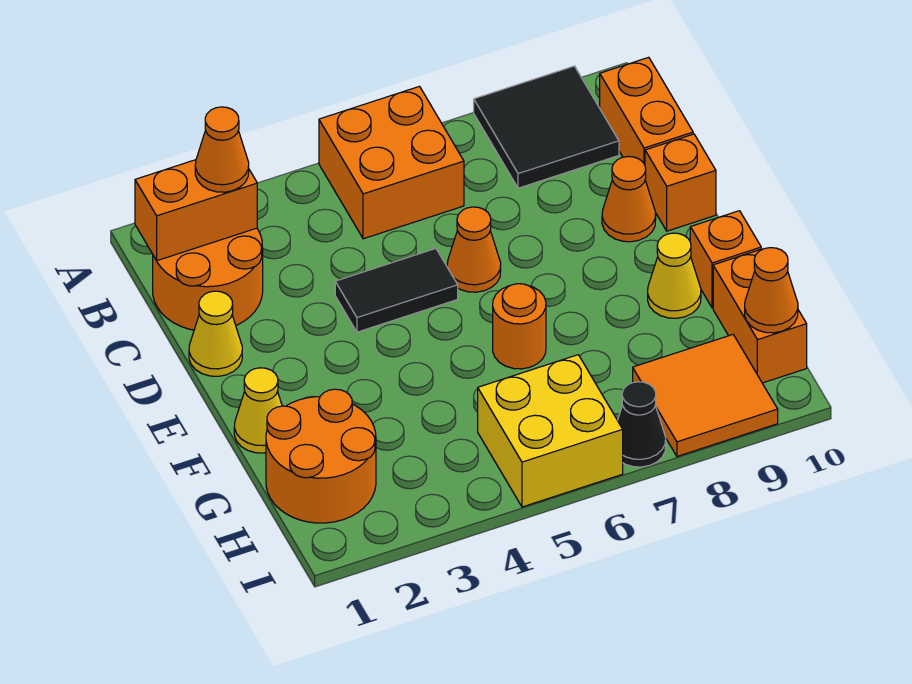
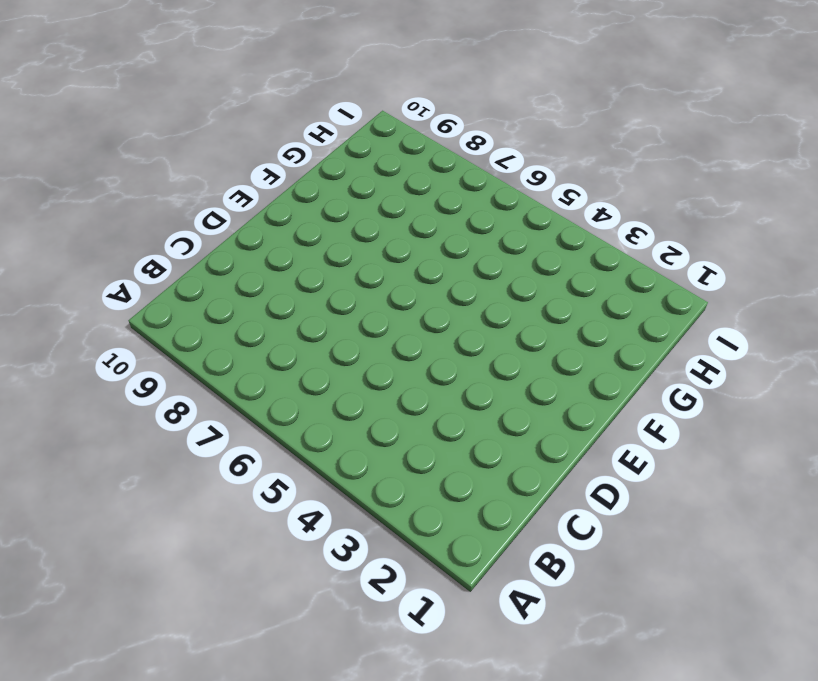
none -> orange brick A5:B6 level 1
none -> black tile A8:B9 level 1
none -> orange round brick B1:C2 level 1

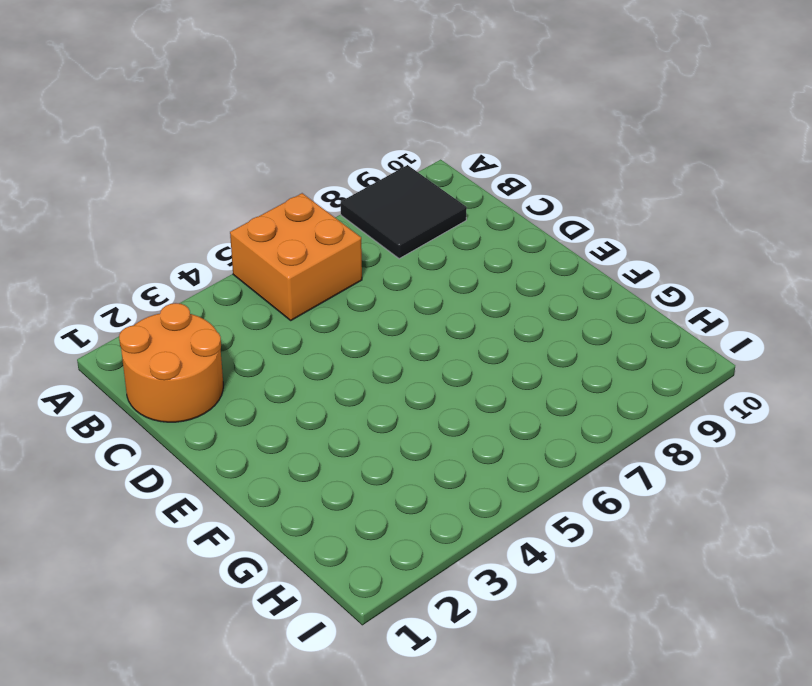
none -> orange brick B10:C10 level 1
none -> yellow cone D1 level 1
none -> black tile D4:D5 level 1

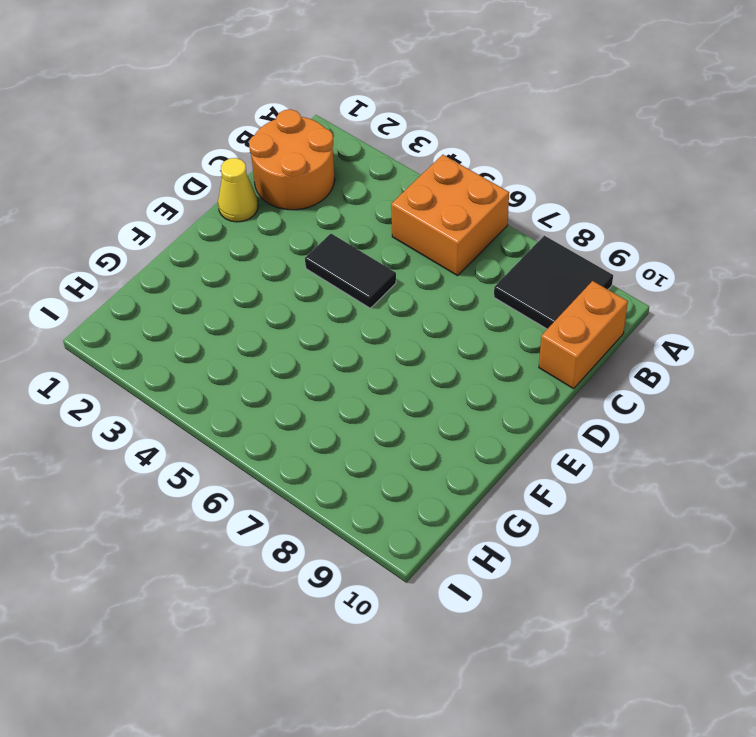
none -> orange cone D6 level 1
none -> orange cone D9 level 1
none -> orange brick D10 level 1

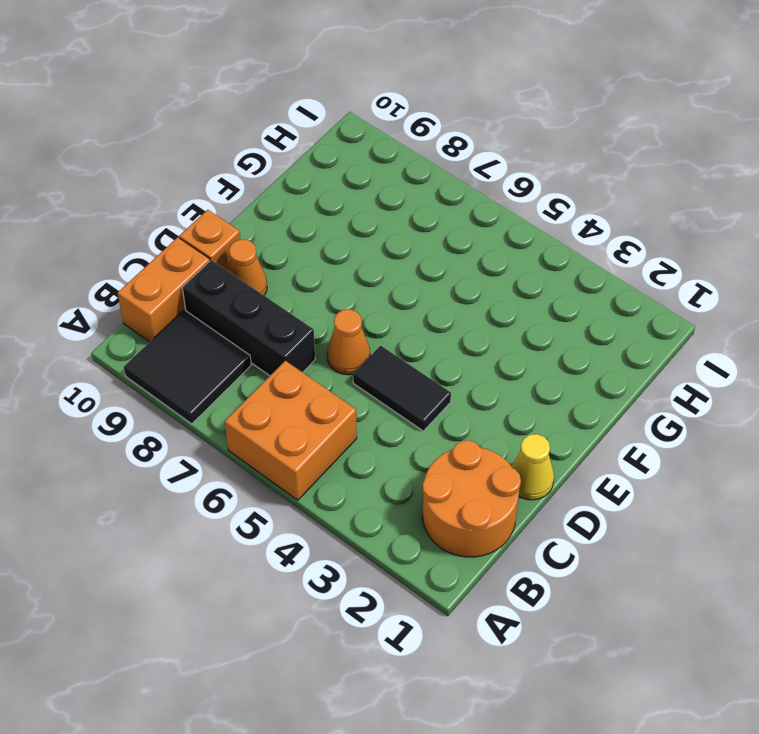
black brick C7:C9 level 1 -> none
none -> yellow cone F1 level 1
none -> orange round brick F6 level 1
none -> yellow cone F9 level 1

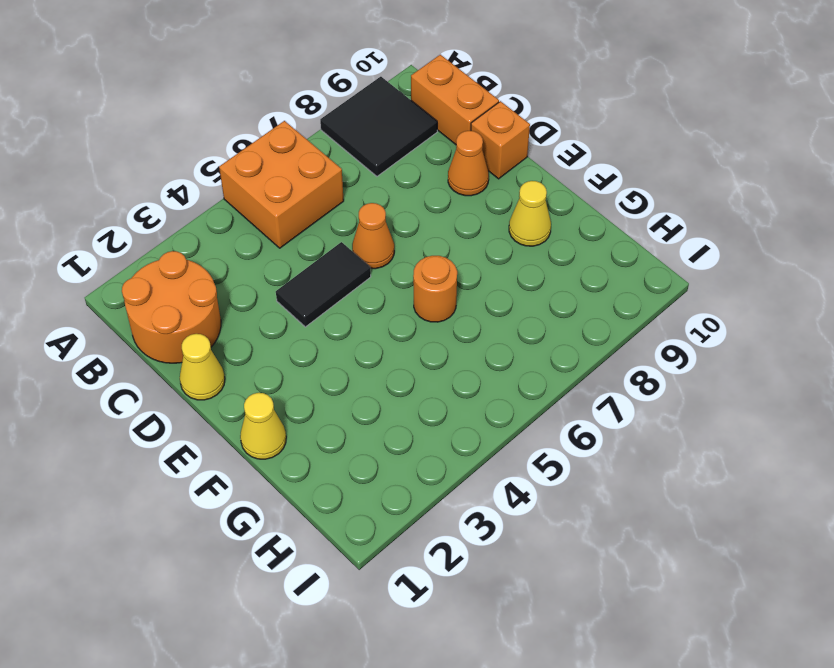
none -> orange brick F10 level 1
none -> orange round brick G1:H2 level 1
none -> orange brick G10:H10 level 1

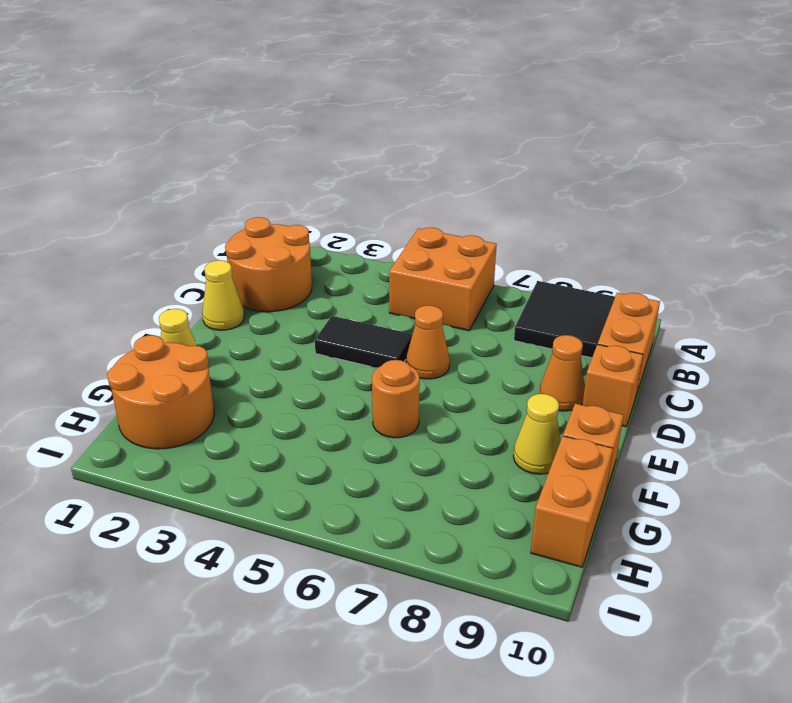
none -> yellow brick H5:I6 level 1
none -> orange tile H8:I9 level 1
none -> black cone I7 level 1

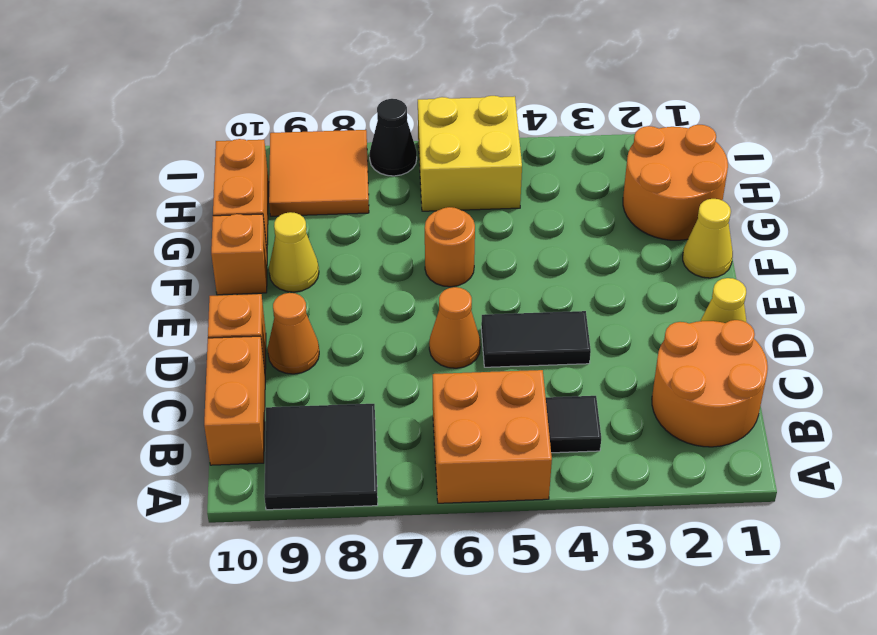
black tile B4 level 1 -> none
none -> orange brick B1:B2 level 2
none -> orange cone H10 level 2
none -> orange cone B2 level 3

